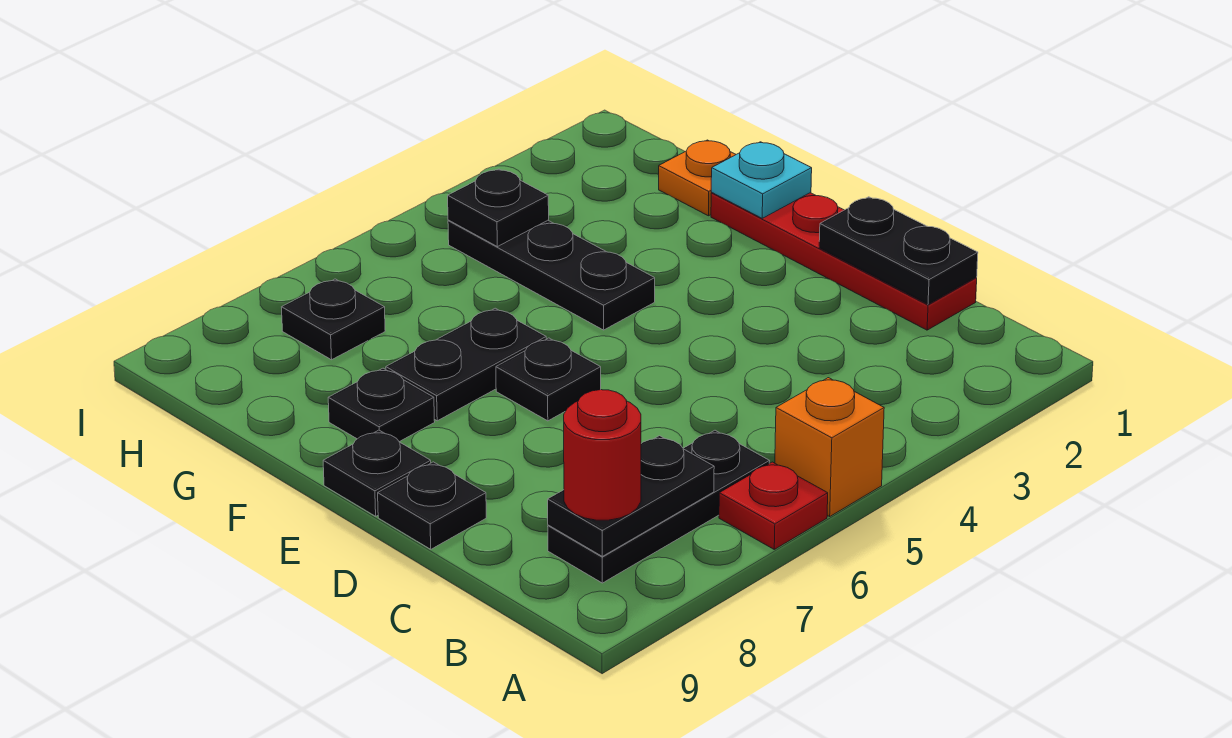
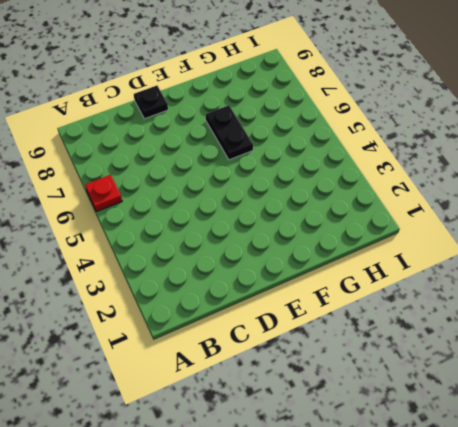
none -> orange brick A5 level 1
none -> black plate B6:B8 level 1
none -> red plate C1:F1 level 1

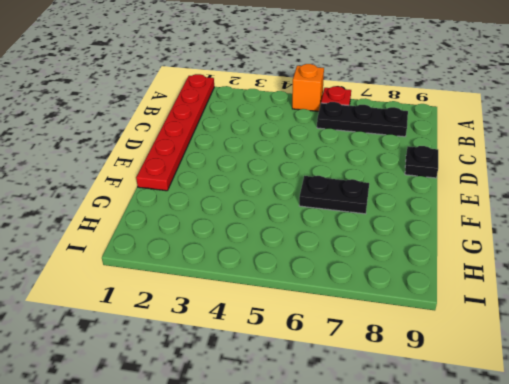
red plate A1:F1 level 1 -> red plate C1:F1 level 1
none -> black plate E6 level 1
none -> black plate E9 level 1
none -> black plate F4:H4 level 1

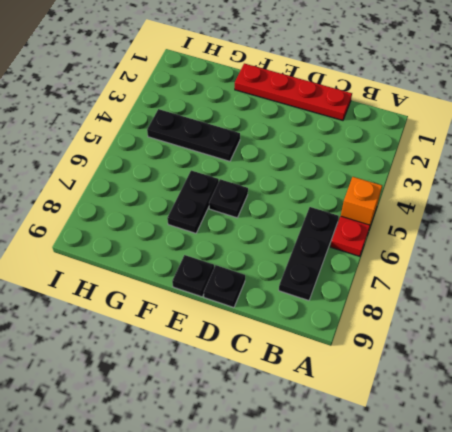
none -> black plate F8 level 1
none -> orange plate G1 level 1
none -> black plate H7 level 1

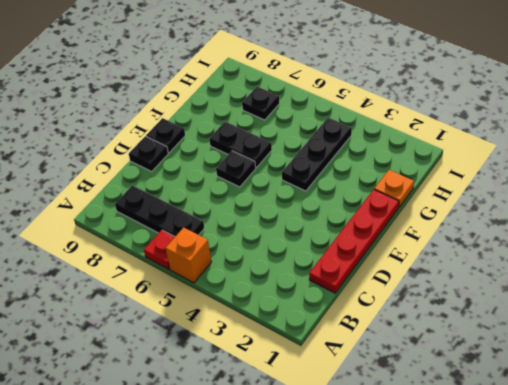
none -> black plate F8 level 1
none -> black plate B7:B8 level 2
none -> black plate C1:D1 level 2

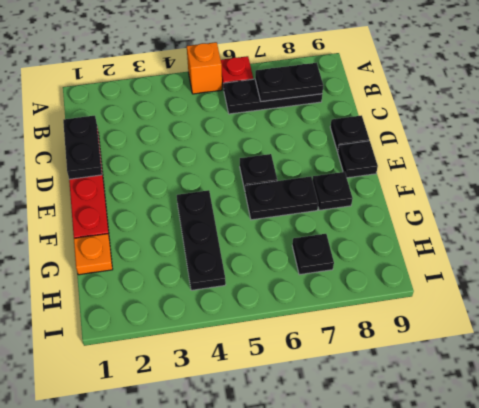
none -> cyan plate F1 level 2
none -> black plate H4 level 2
none -> red round brick B8 level 3

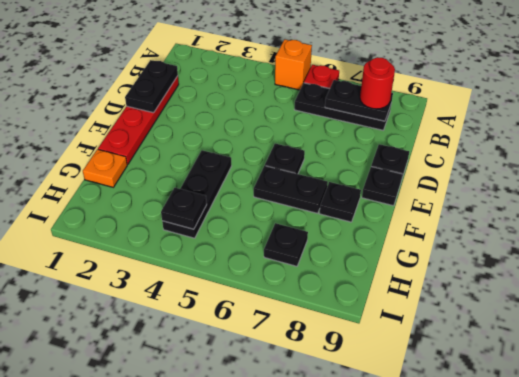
none -> cyan plate F1 level 2

